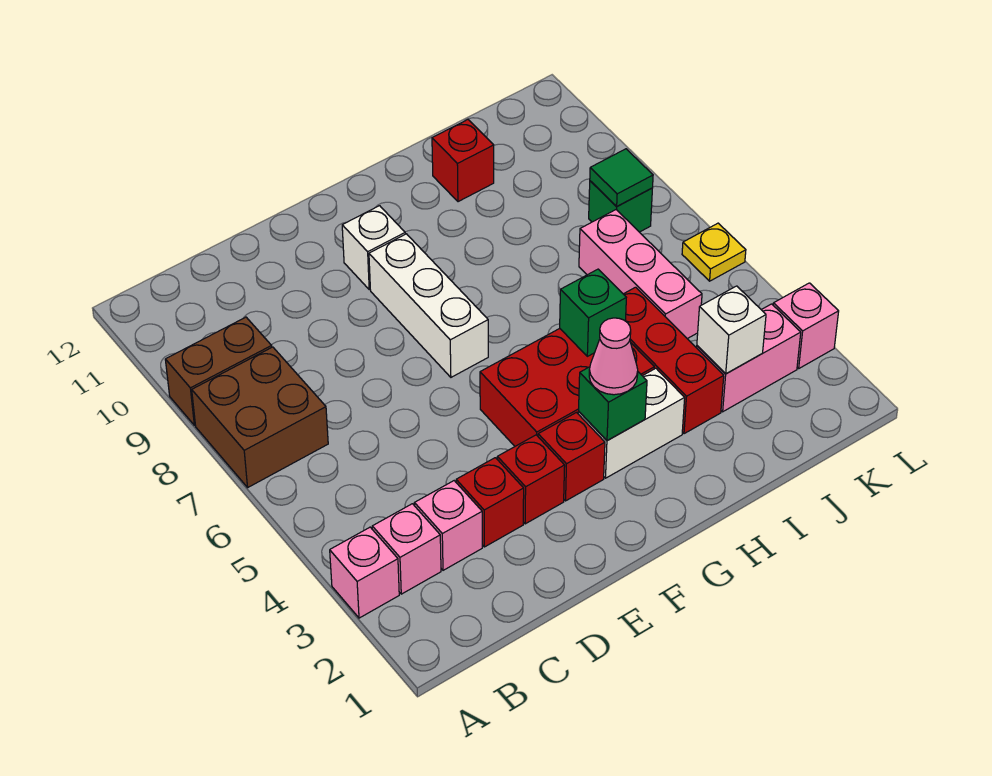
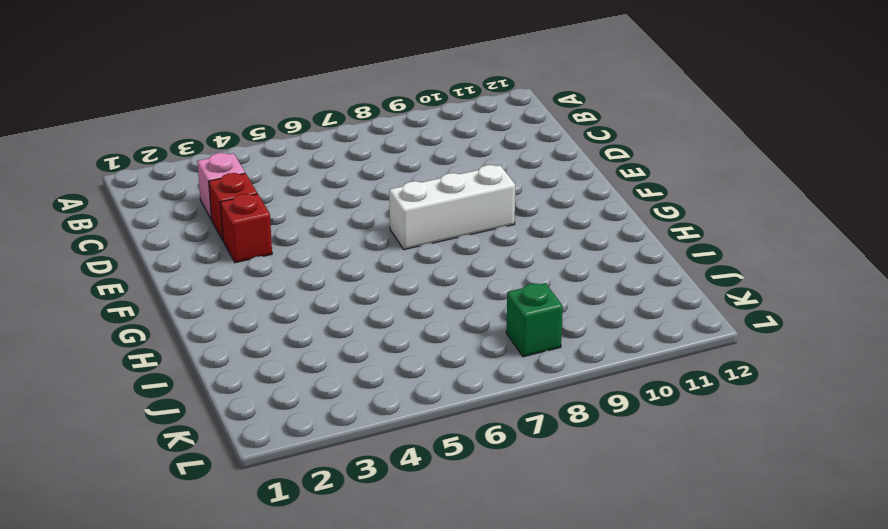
none -> pink brick A3 level 1
none -> brown brick A7:B8 level 1
none -> brown brick A9:B9 level 1

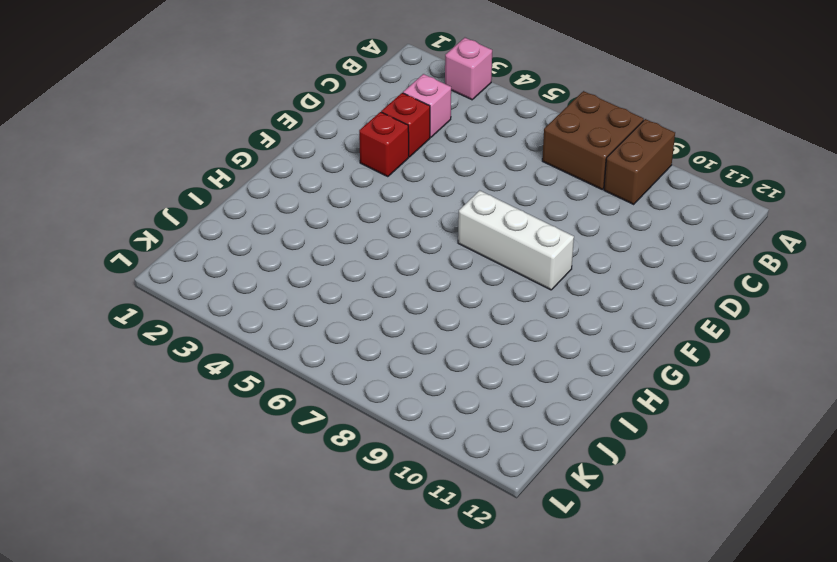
none -> pink brick B3 level 1
none -> red brick F3 level 1
none -> red brick F4:H5 level 1

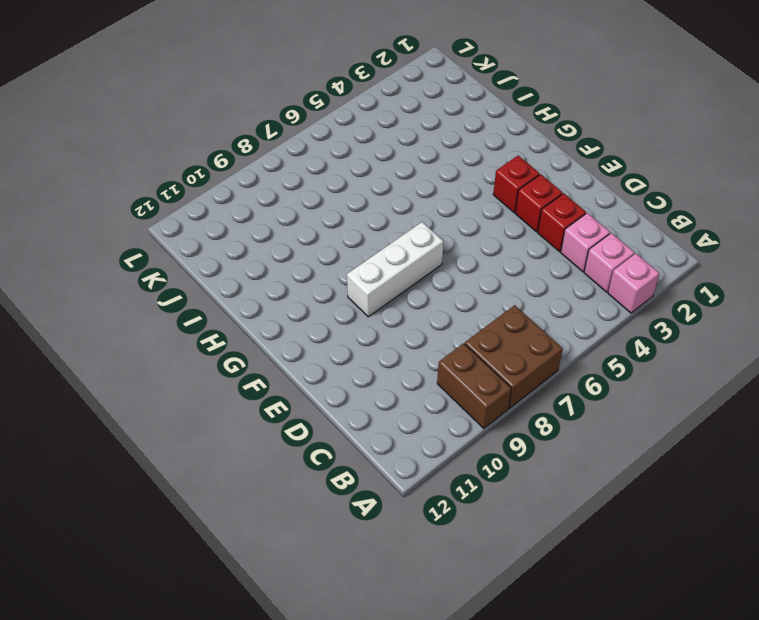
none -> red brick F4:H5 level 1
none -> white brick F10 level 1
none -> white brick G3:H3 level 1

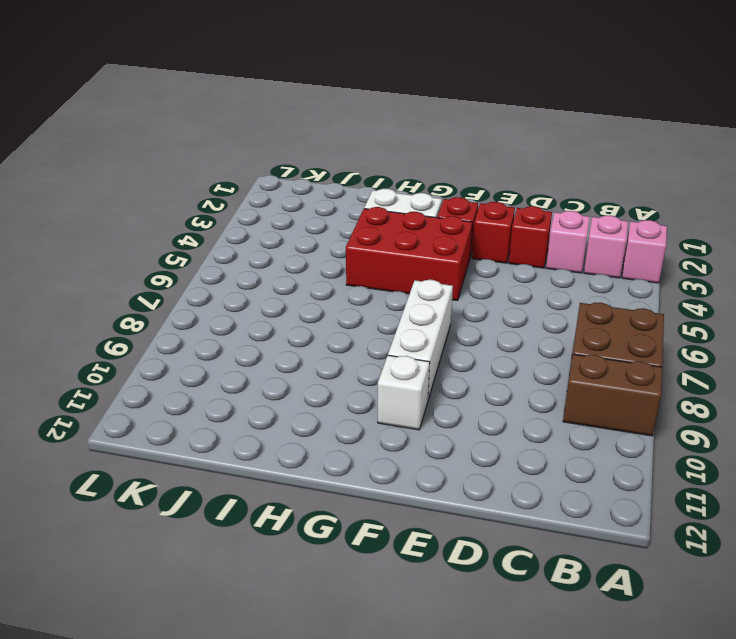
none -> red brick I3:I5 level 1
none -> red brick I11 level 1
none -> pink brick J3:K3 level 1

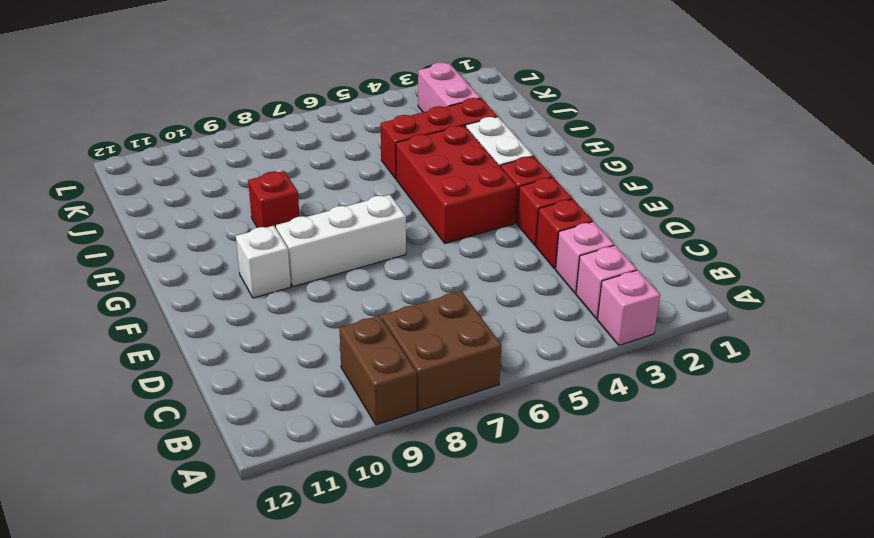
red brick H9 level 1 -> red brick I11 level 1
none -> pink brick J5:J7 level 1
none -> green brick K8 level 1
none -> pink brick L3 level 1

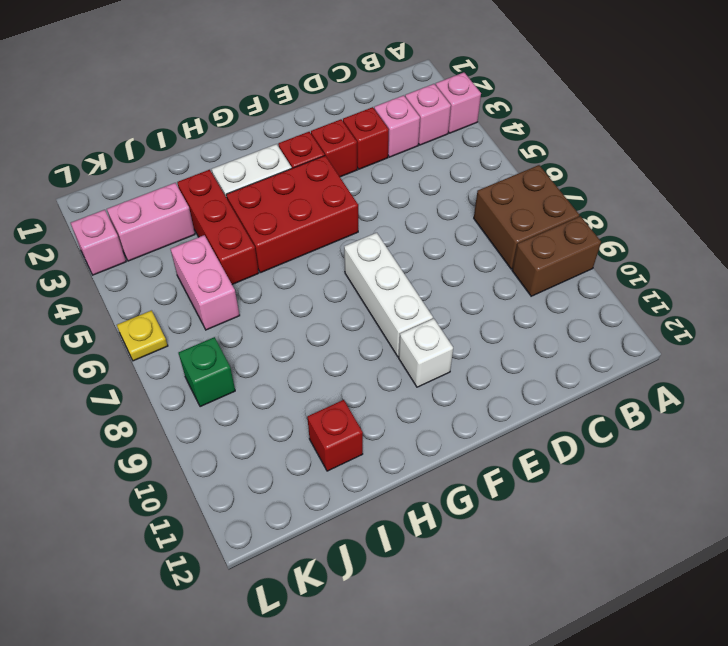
pink brick J5:J6 level 1 -> pink brick J5:J7 level 1
none -> green brick G3 level 2
none -> green brick H5 level 2
none -> white brick J3 level 2

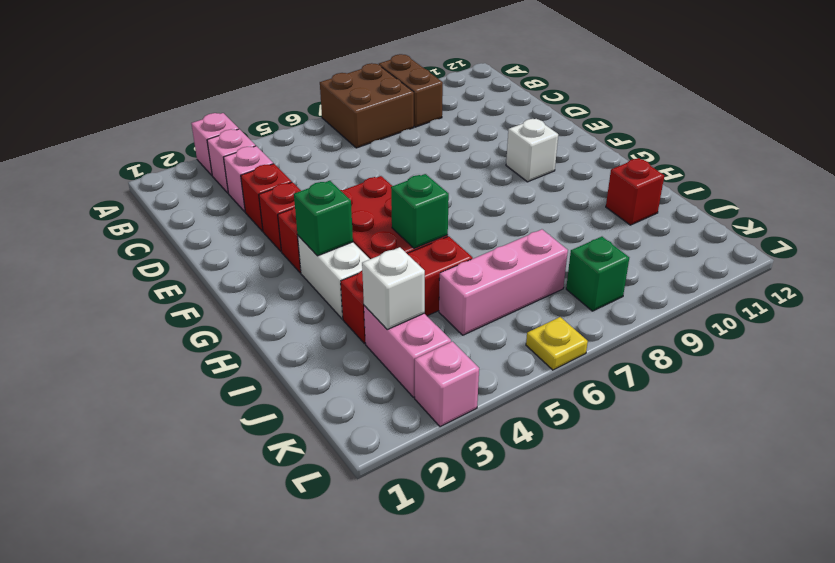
none -> white brick F7:F9 level 1
none -> green tile K8 level 2
none -> pink cone G3 level 3

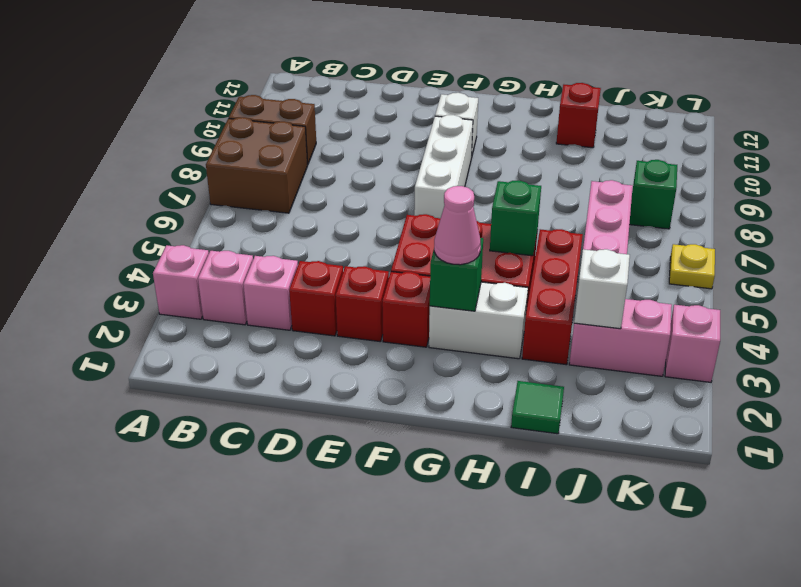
green tile I1 level 1 -> green tile K8 level 2

